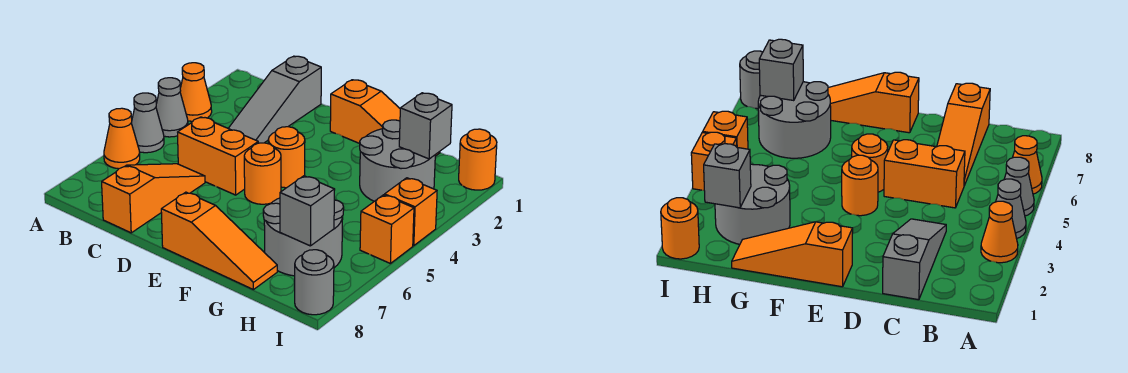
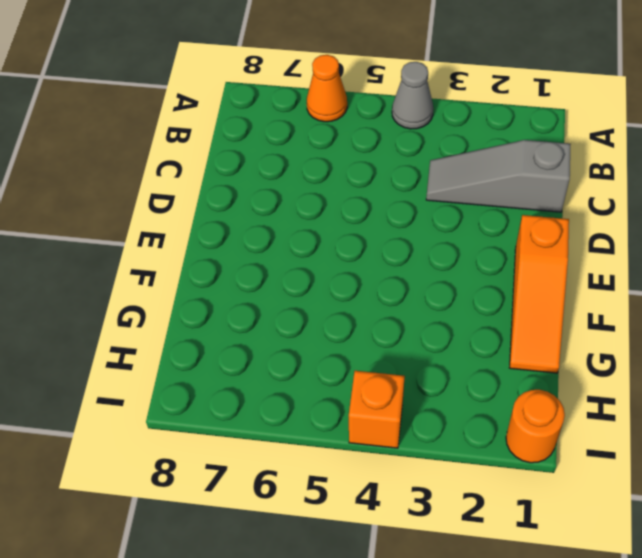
none -> orange cone A3 level 1
none -> grey cone A5 level 1
none -> orange brick C5:D5 level 1

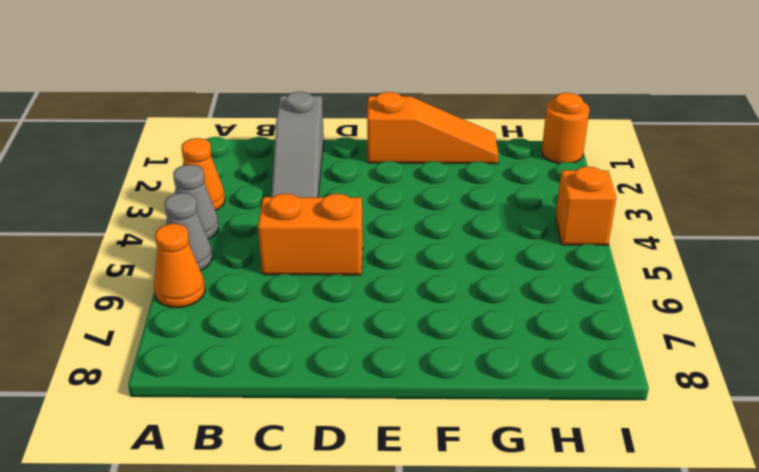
none -> orange slope C6:C8 level 1 top 8
none -> orange round brick E4 level 1
none -> orange round brick E5 level 1

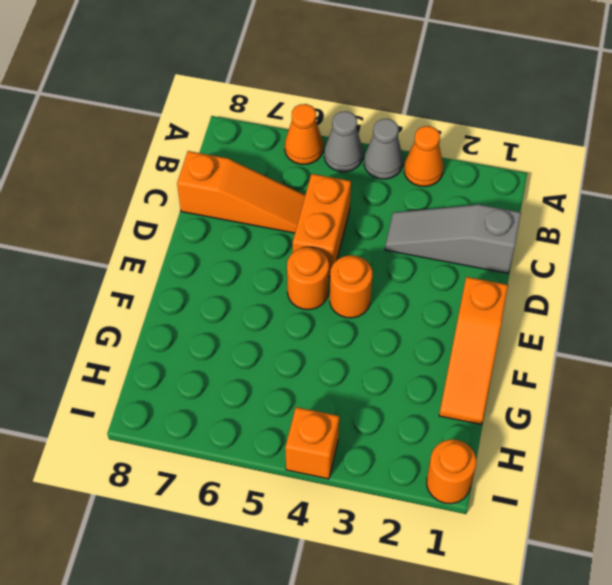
none -> orange slope E8:G8 level 1 top E
none -> grey round brick G2:H3 level 1
none -> grey round brick G6:H7 level 1

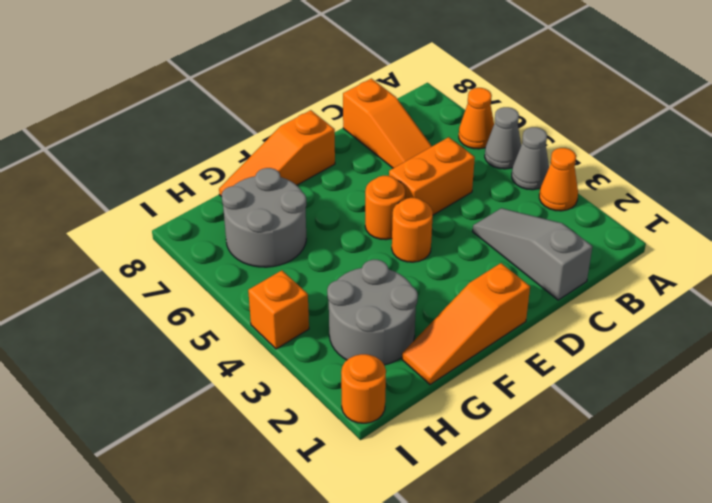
none -> orange brick I5 level 1
none -> grey round brick I8 level 1
none -> grey brick H2 level 2

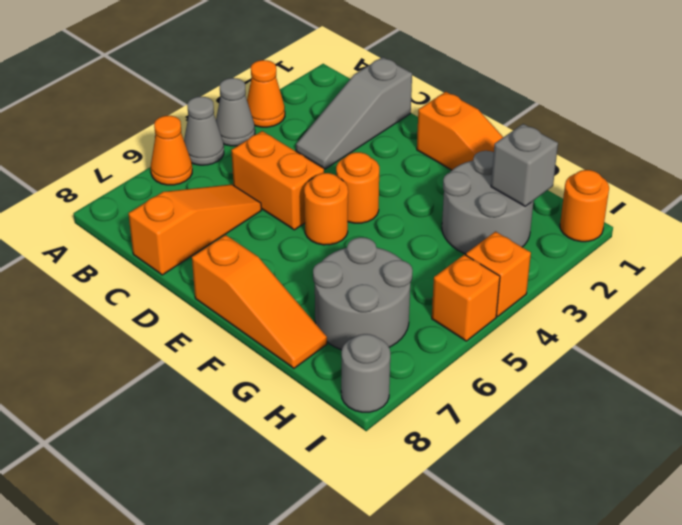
none -> grey brick H7 level 2

